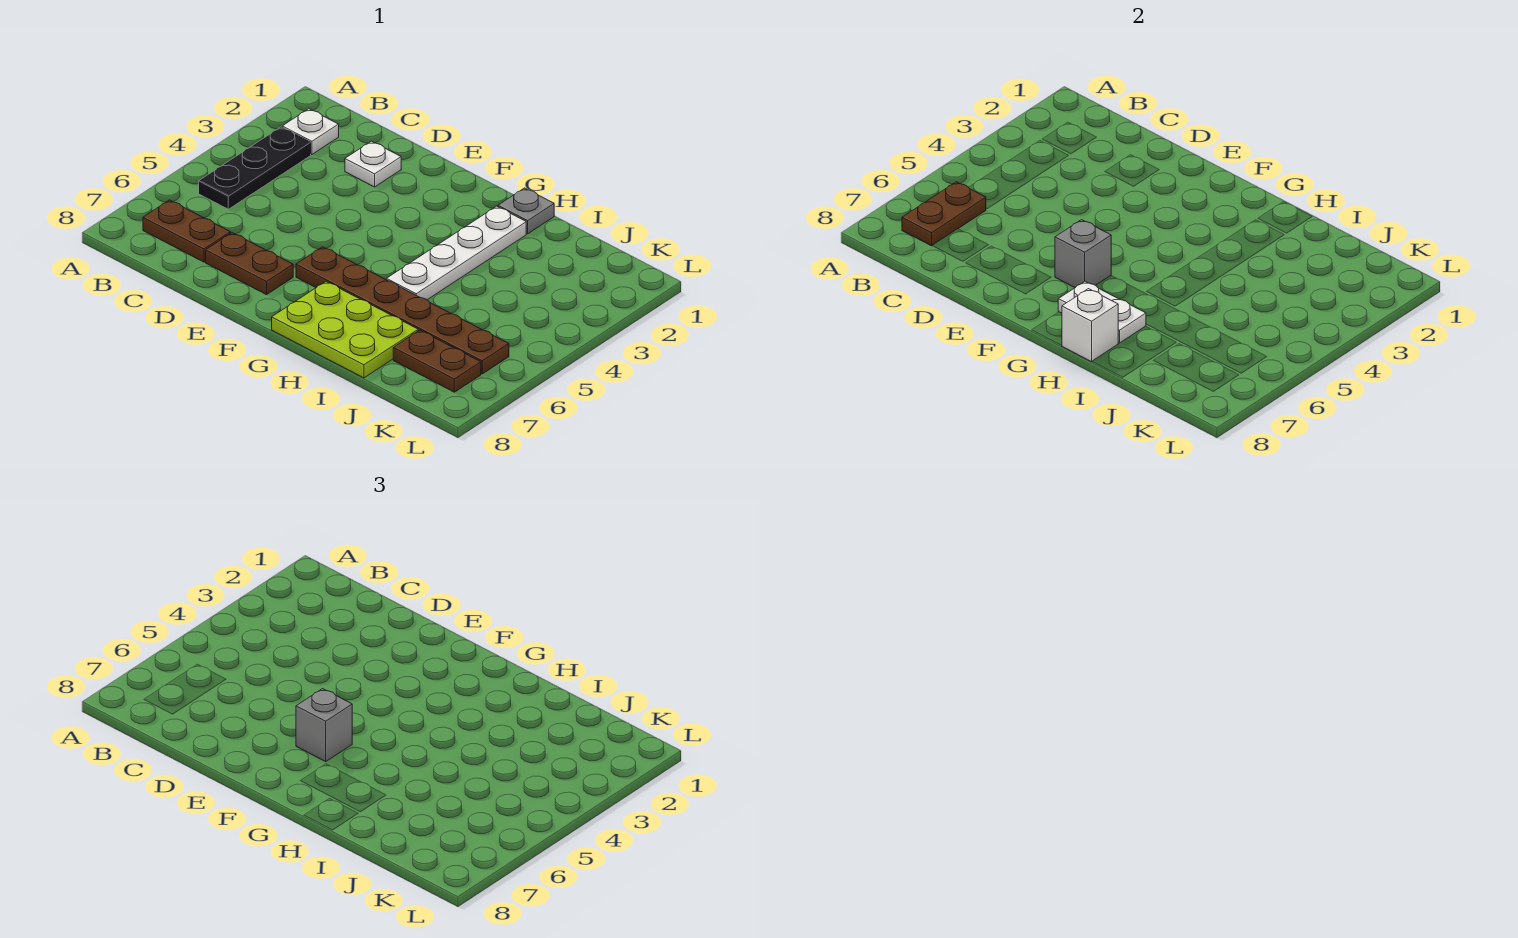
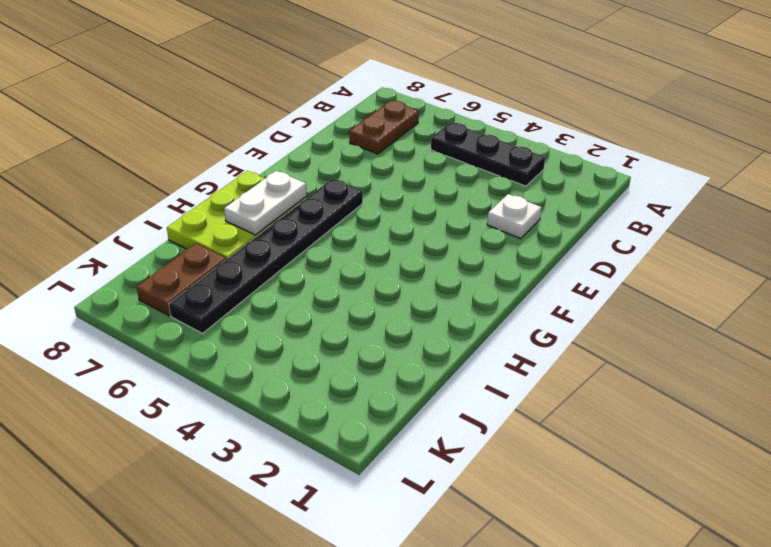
black plate F6:K6 level 1 -> brown plate F6:K6 level 1
none -> white plate B2 level 1
none -> brown plate D7:E7 level 1
none -> grey plate H1 level 1

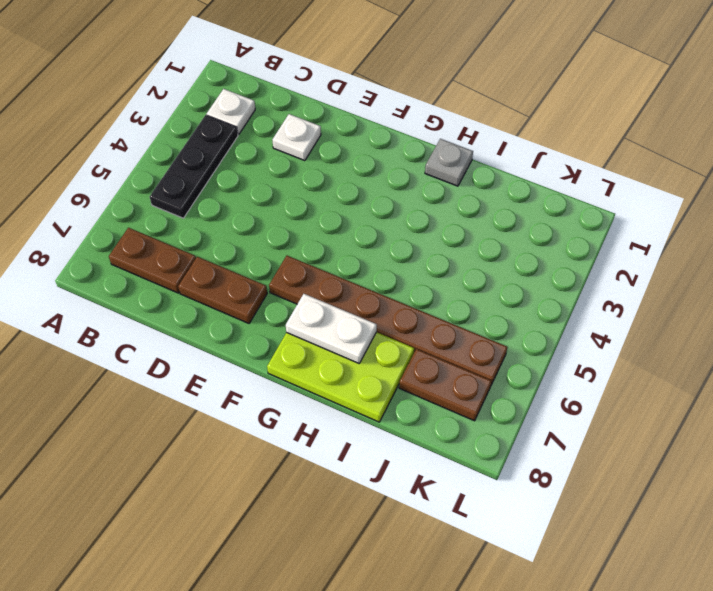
none -> white plate H2:H5 level 1
none -> brown plate B6:B7 level 2
none -> grey brick F6 level 2

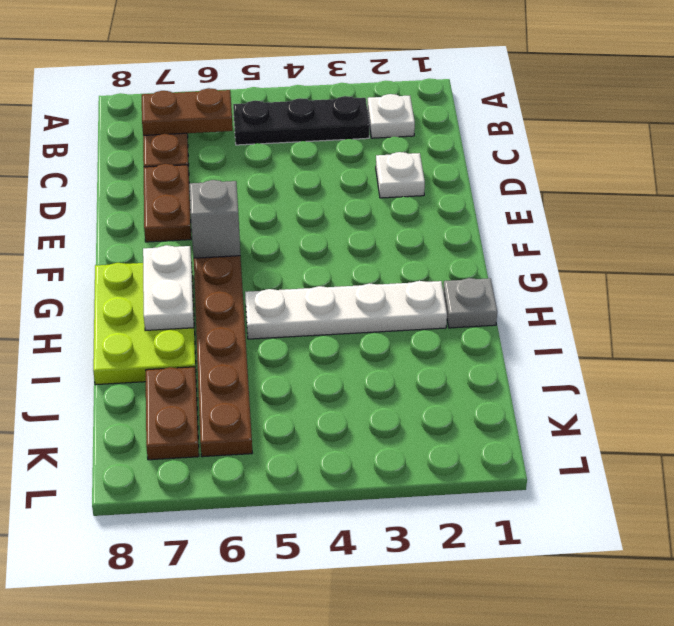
none -> white brick H8 level 2
none -> grey brick F6 level 3

